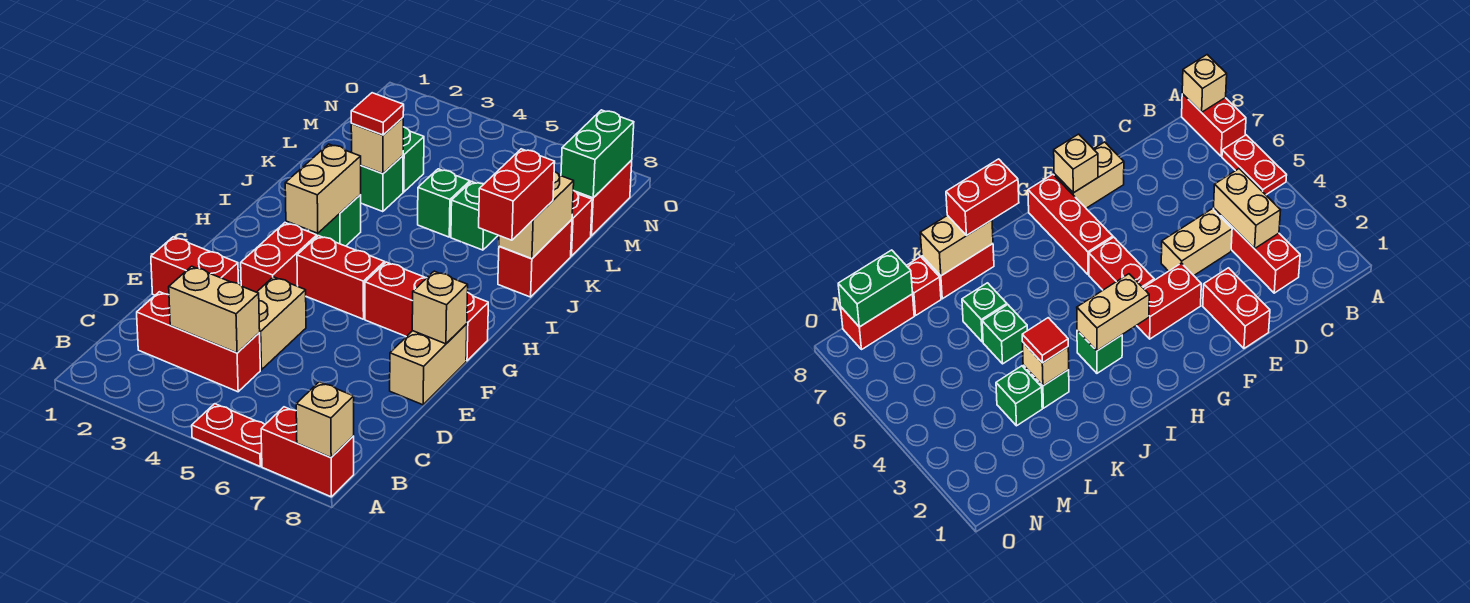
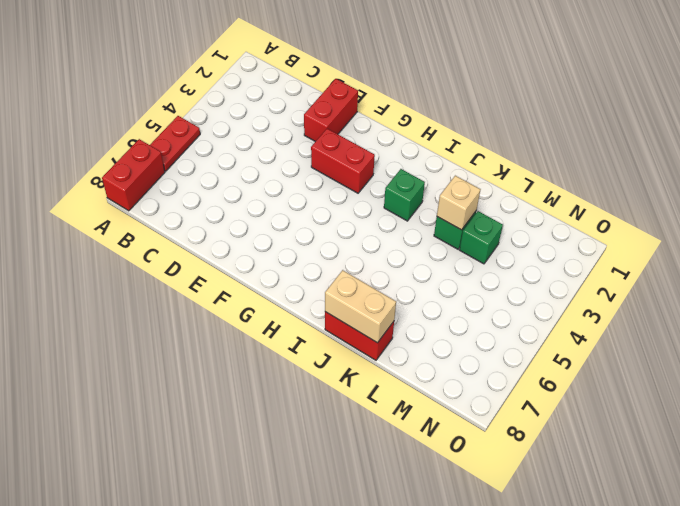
none -> red brick C2:C4 level 1
none -> tan brick D4:E4 level 1
none -> tan brick E8:F8 level 1

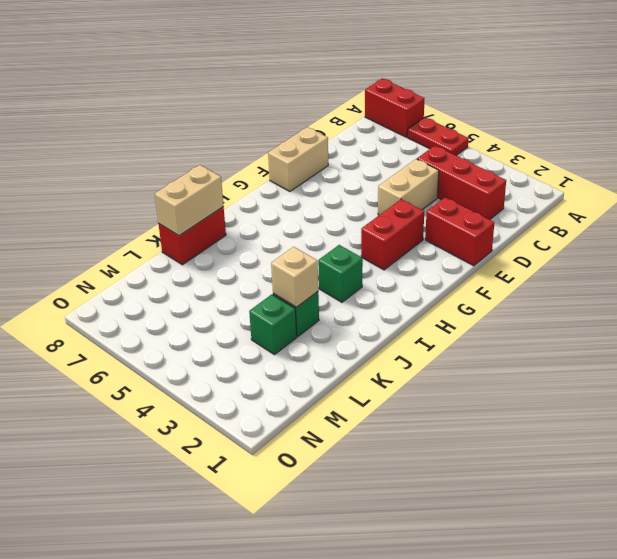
none -> red brick G4:G5 level 1
none -> red brick G6:G8 level 1
none -> green brick K5 level 1

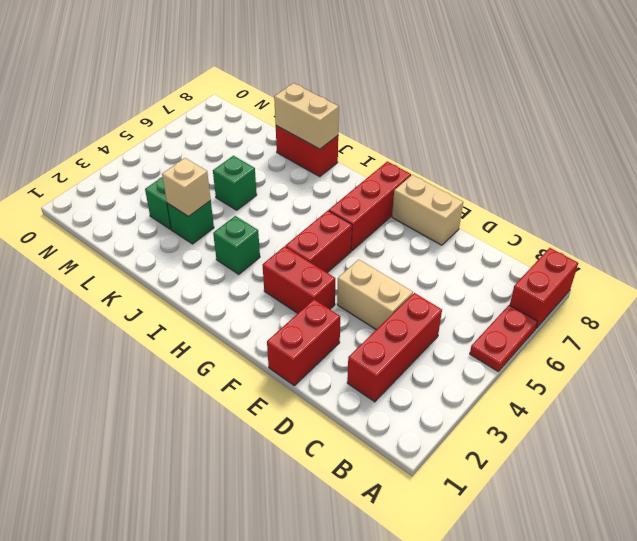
none -> green brick K6 level 1
none -> red brick L8 level 1
none -> red brick M8:N8 level 1

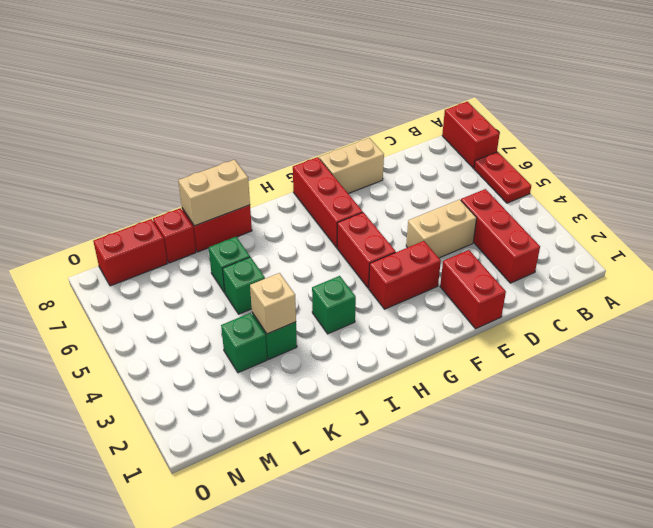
none -> tan brick A8 level 2
none -> tan brick C3:C4 level 2
none -> tan brick F8 level 2

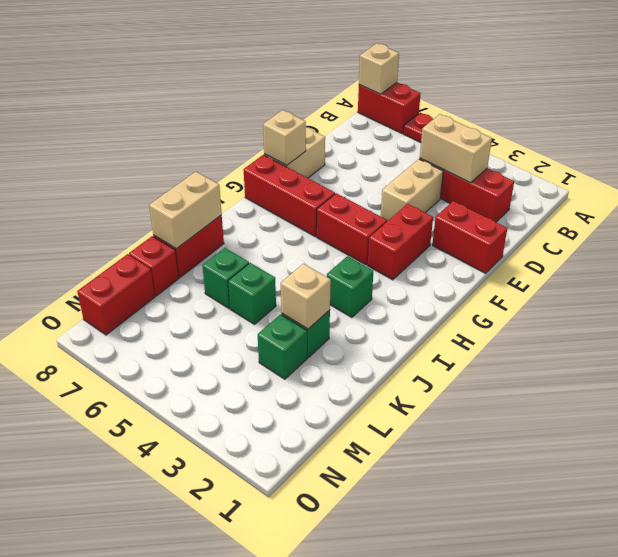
none -> tan brick H3:I3 level 2
none -> green brick M8:N8 level 2
none -> red brick I8:J8 level 3

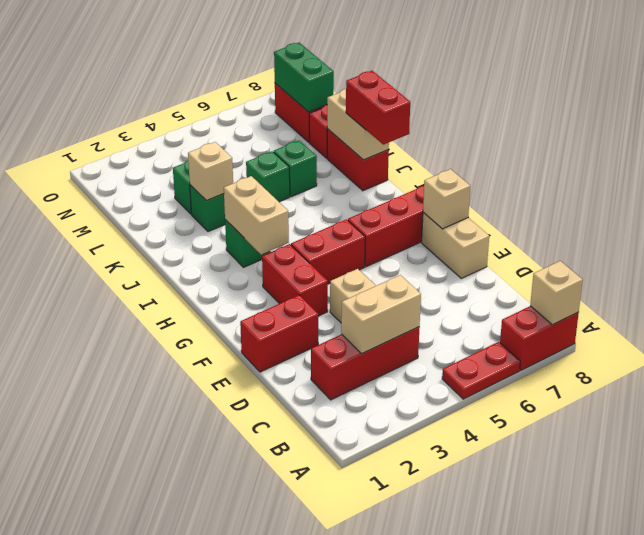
none -> red tile K3 level 3

